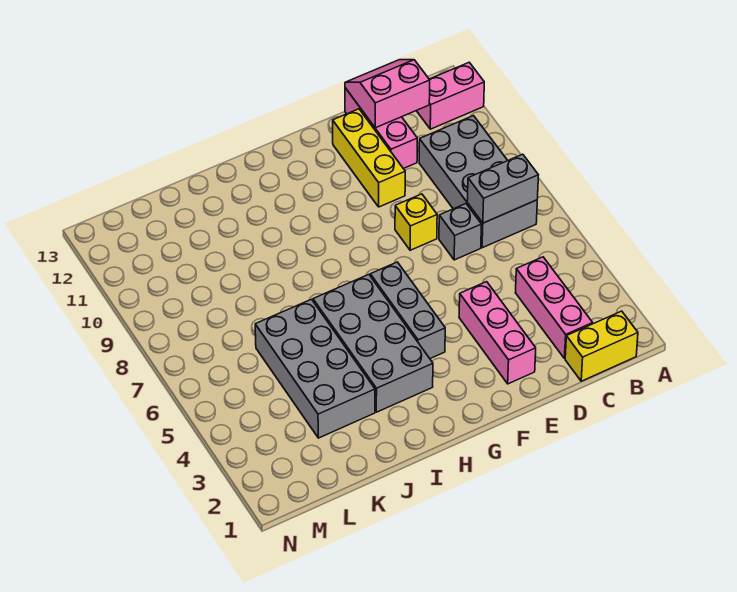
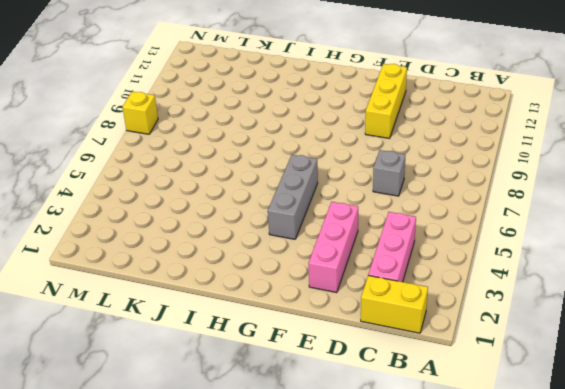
yellow brick N8 level 1 -> yellow brick E8 level 1
none -> pink brick A12:B12 level 1
none -> grey brick B7:C10 level 1
none -> pink brick D11:D13 level 1

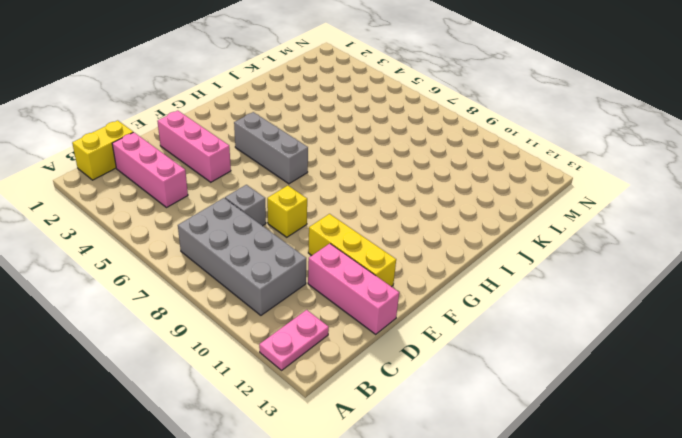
pink plate A12:B12 level 1 -> pink brick A12:B12 level 1
none -> grey brick H3:I6 level 1
none -> grey brick J3:K6 level 1
none -> grey brick B7:C7 level 2

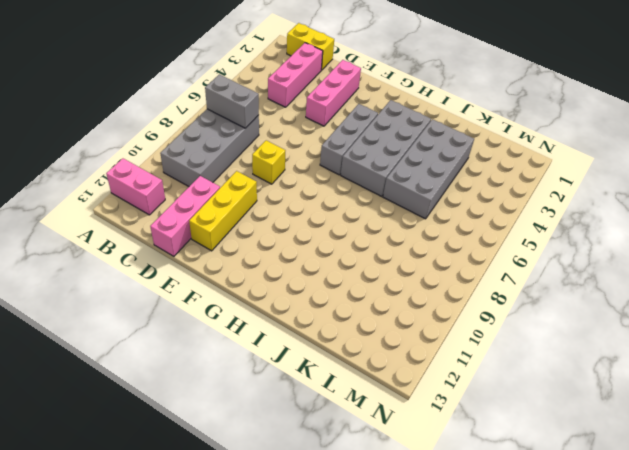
none -> grey brick D7 level 1
none -> pink slope C12:D13 level 2 top 12

